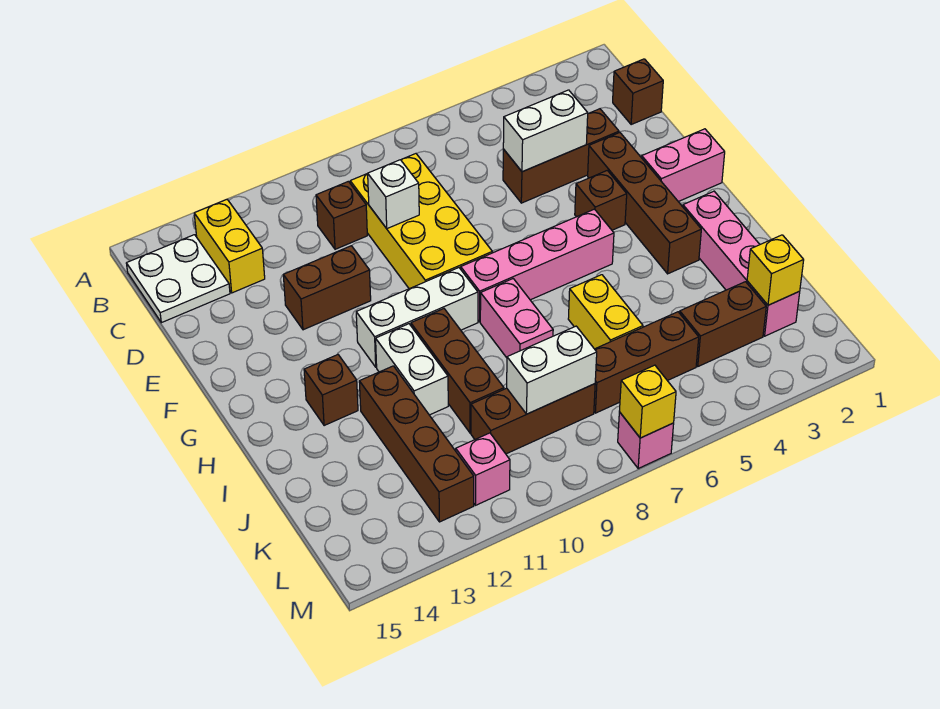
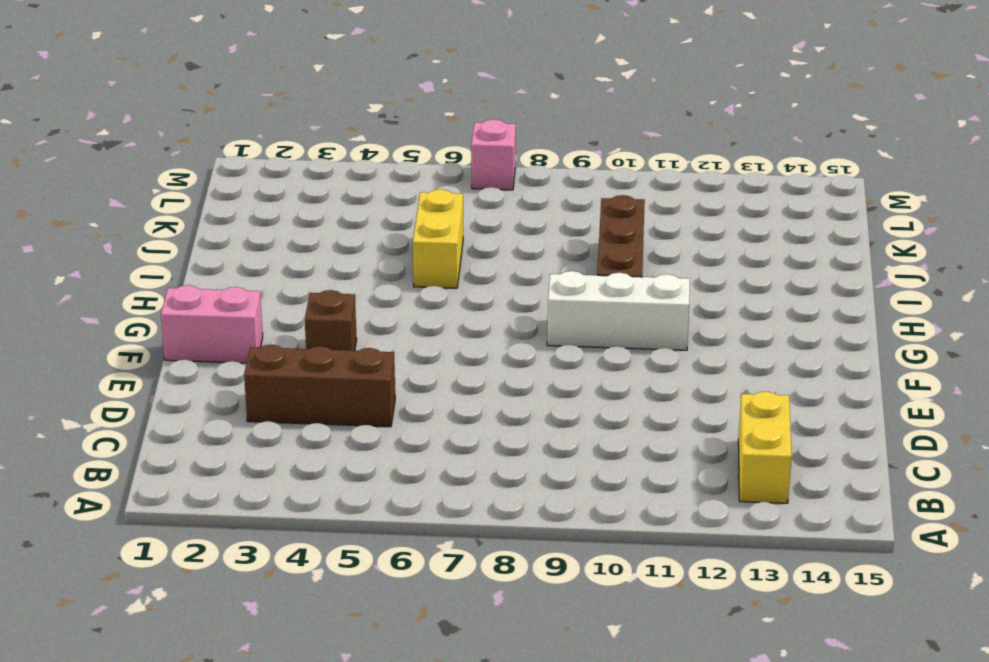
none -> white plate B14:C15 level 1
none -> brown brick C1 level 1
none -> yellow brick C8:F9 level 1

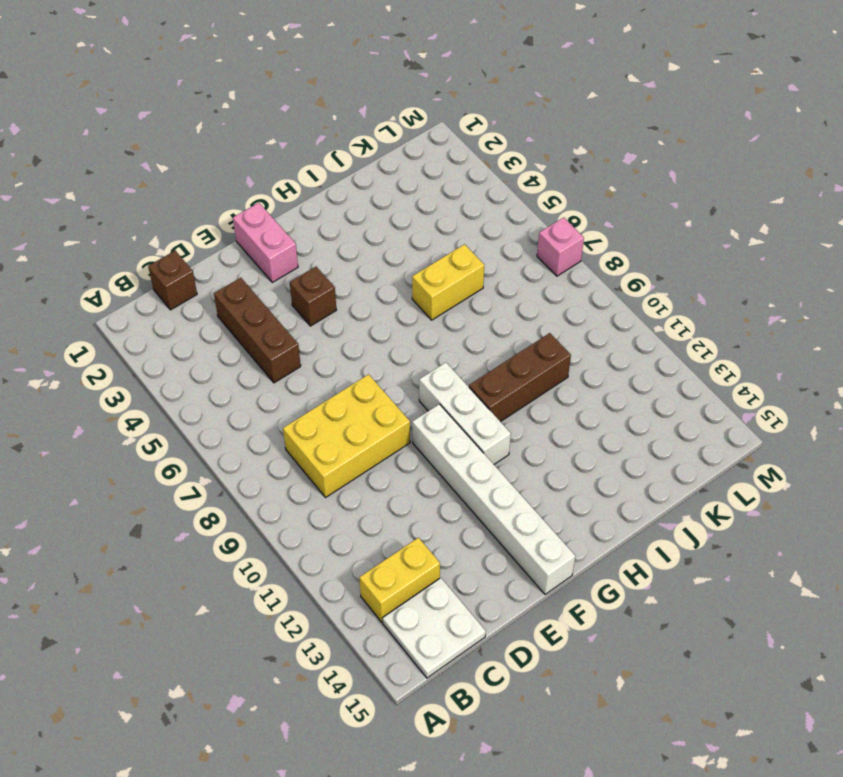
yellow brick C8:E9 level 1 -> yellow brick C8:F9 level 1
white brick F10:F15 level 1 -> none
none -> brown brick C10 level 1
none -> brown brick E3:H3 level 1
none -> brown brick E11:E12 level 1

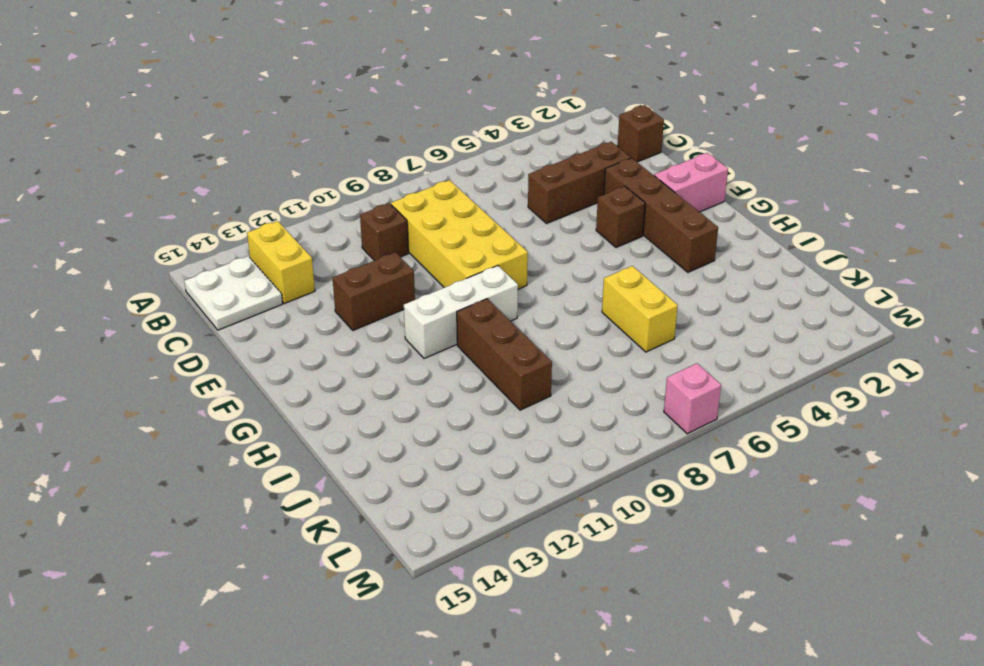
none -> pink brick G5:G8 level 1
none -> pink brick H2:K2 level 1
none -> pink brick H8:I8 level 1

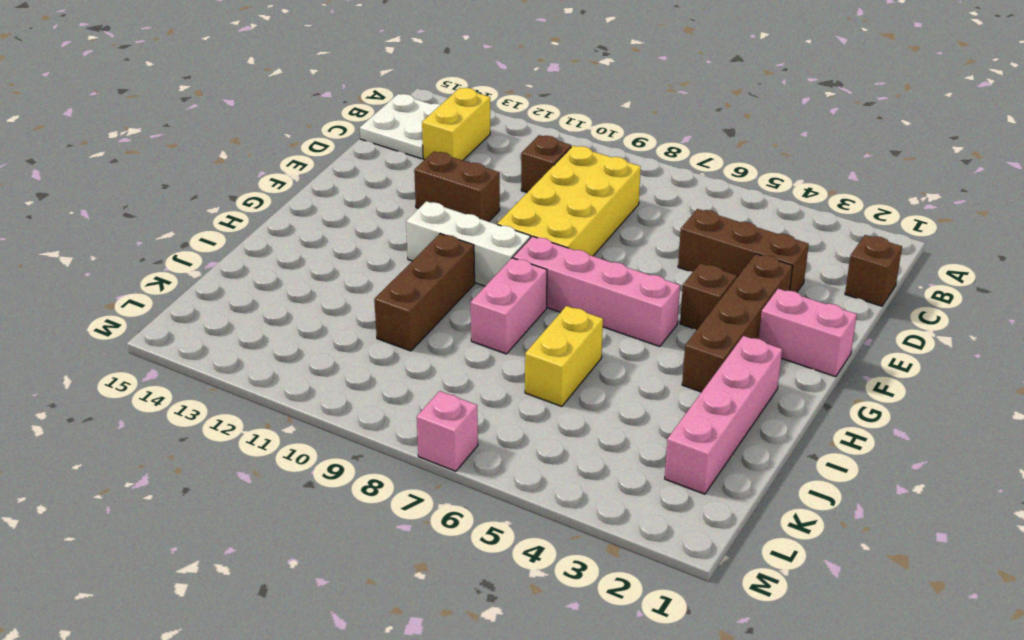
none -> white brick H11:I11 level 1
none -> brown brick H13 level 1
none -> brown brick I12:L12 level 1

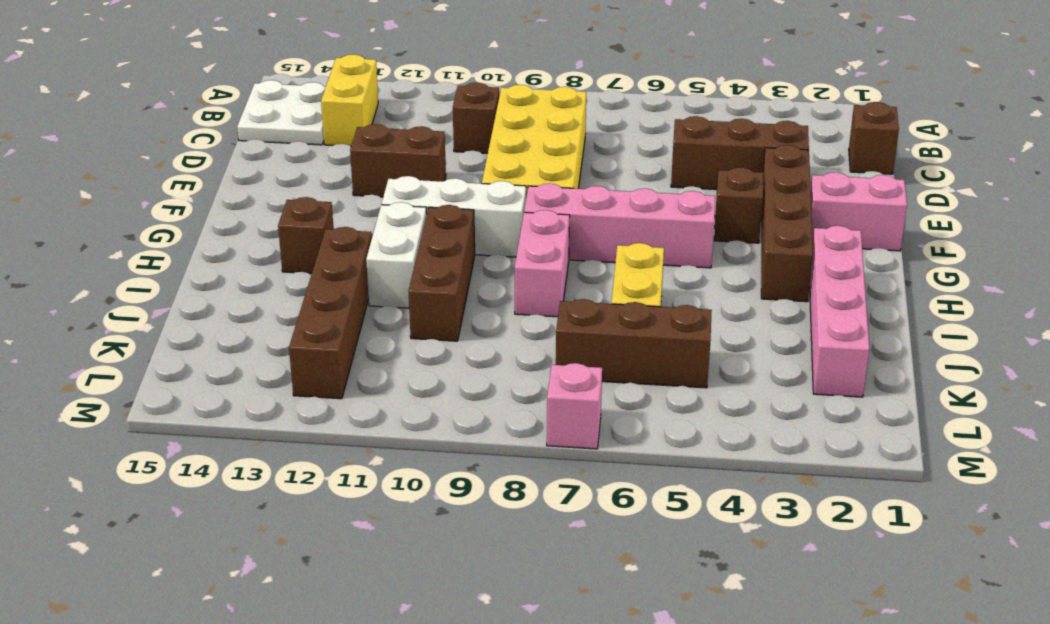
none -> brown brick K3:K4 level 1
none -> brown brick K8:K10 level 1
none -> pink brick L11 level 1

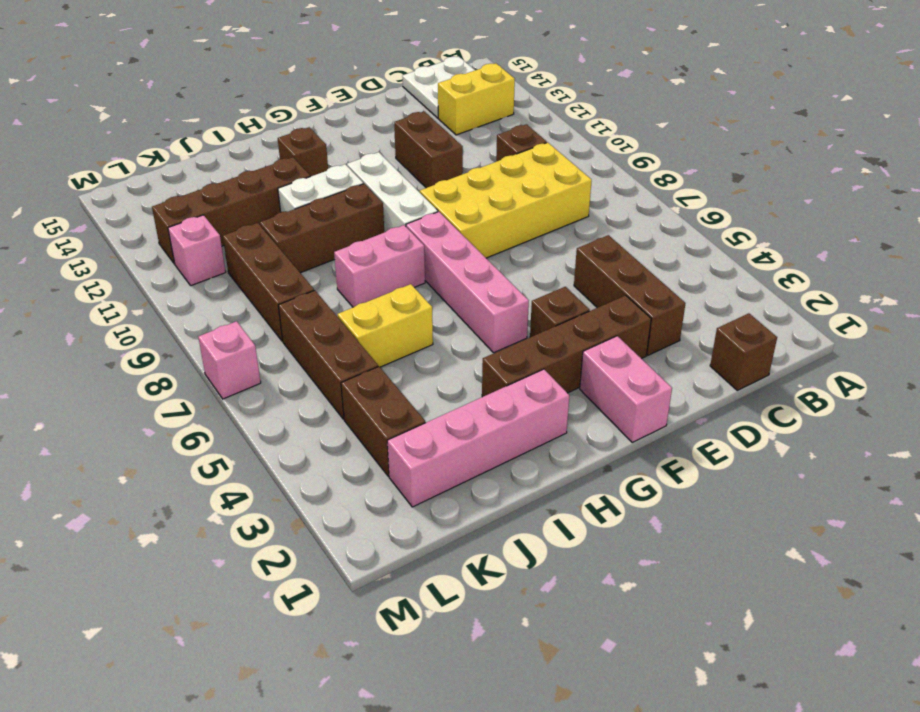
none -> white brick D4:D5 level 2
none -> white brick D9 level 2
none -> yellow brick K2 level 2

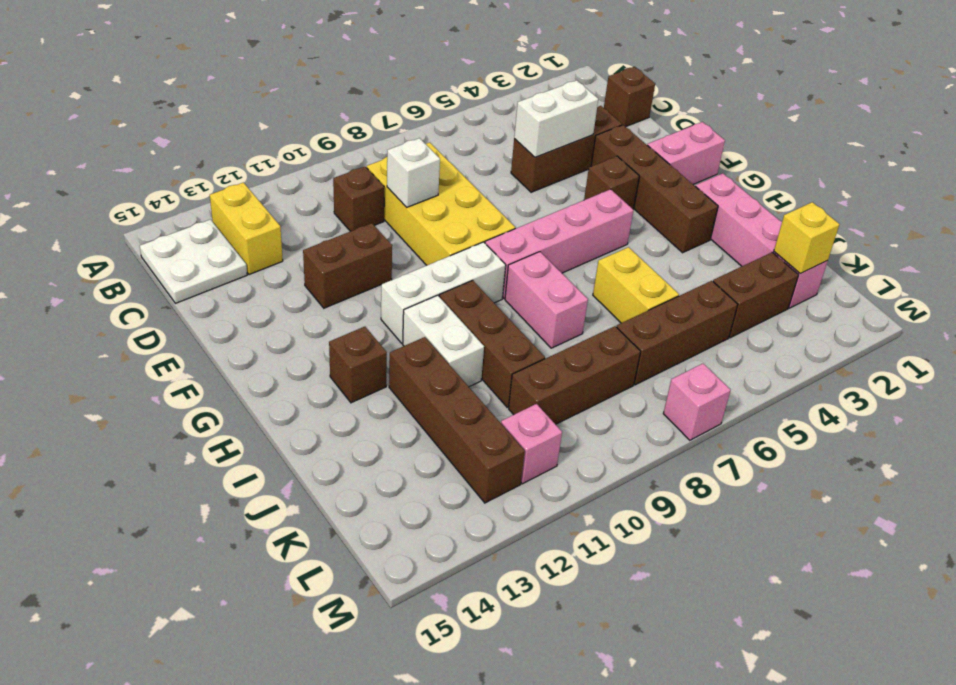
none -> white brick K8:K9 level 2
none -> yellow brick M7 level 2

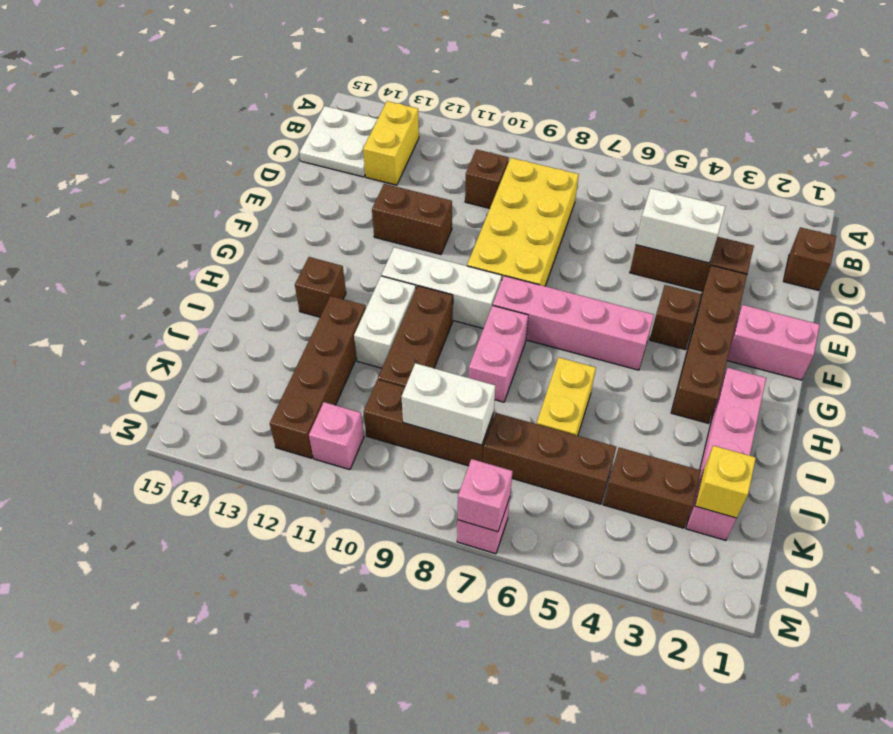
pink brick M7 level 2 -> yellow brick M7 level 2
none -> white brick D9 level 2

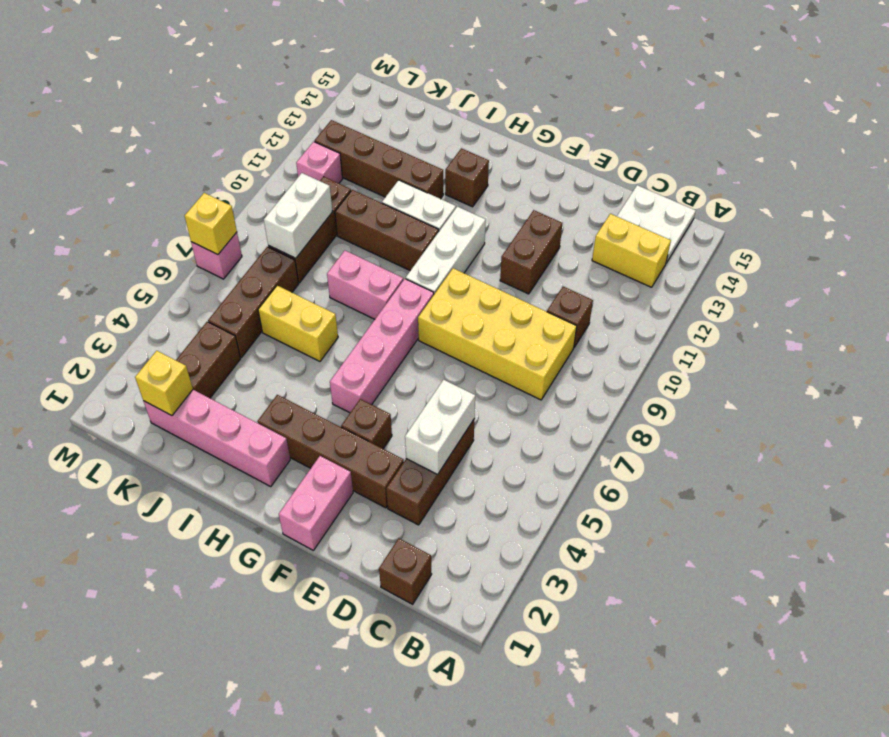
none -> white brick D9 level 2

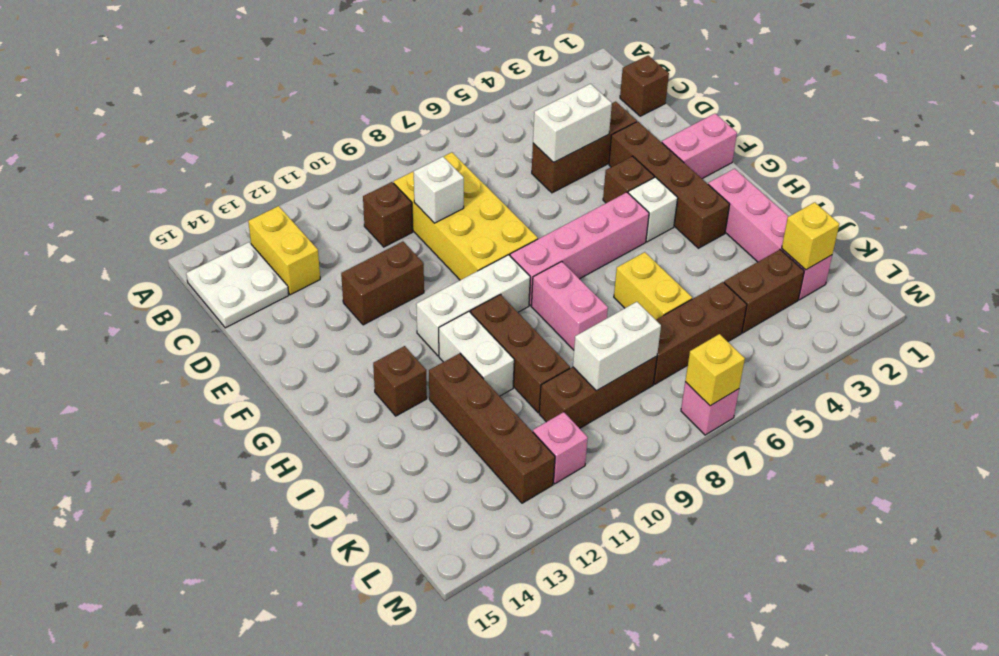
white brick G4 level 1 -> none

